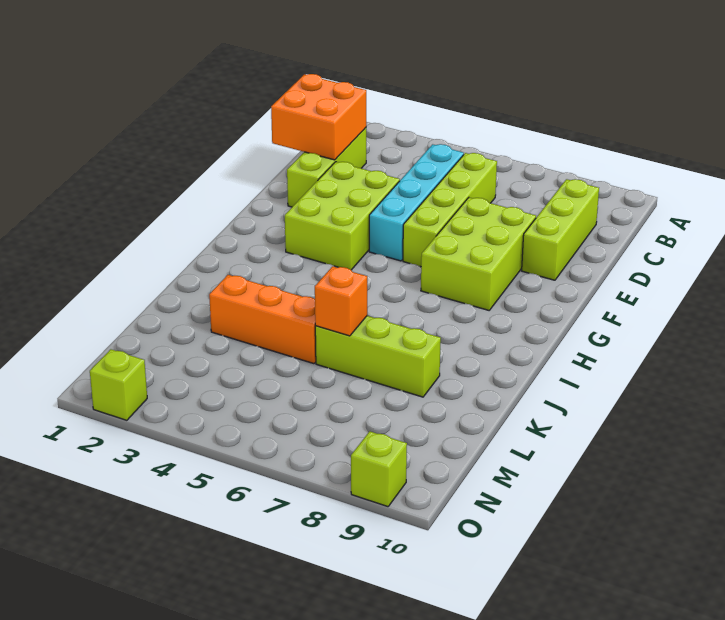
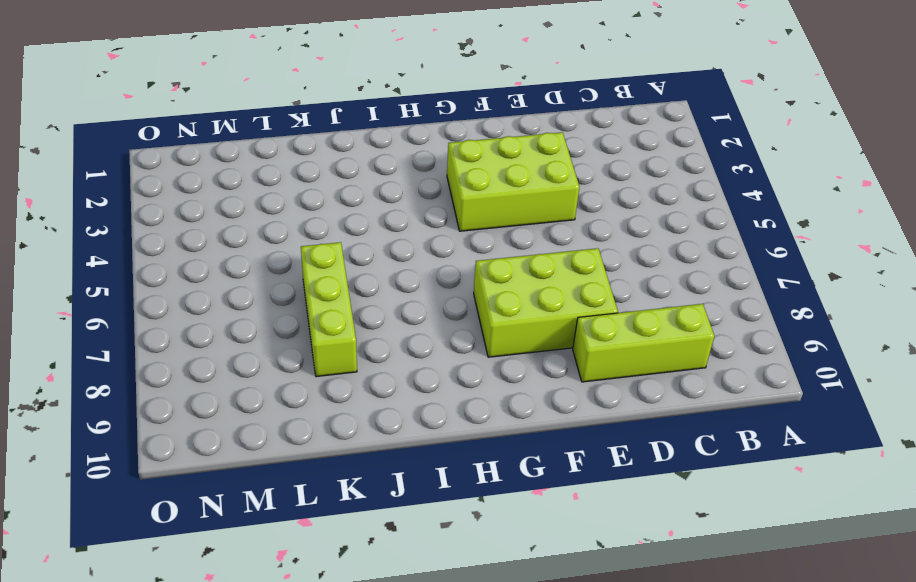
none -> lime brick C2:E2 level 1
none -> cyan brick C5:F5 level 1
none -> lime brick C6:F6 level 1

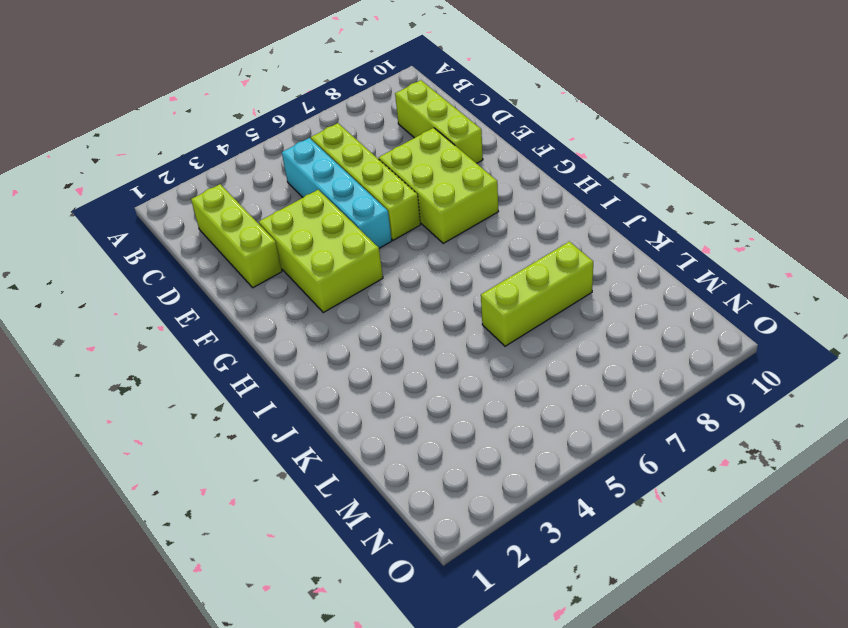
none -> orange brick K3:K5 level 1
none -> lime brick O2 level 1
none -> lime brick O9 level 1

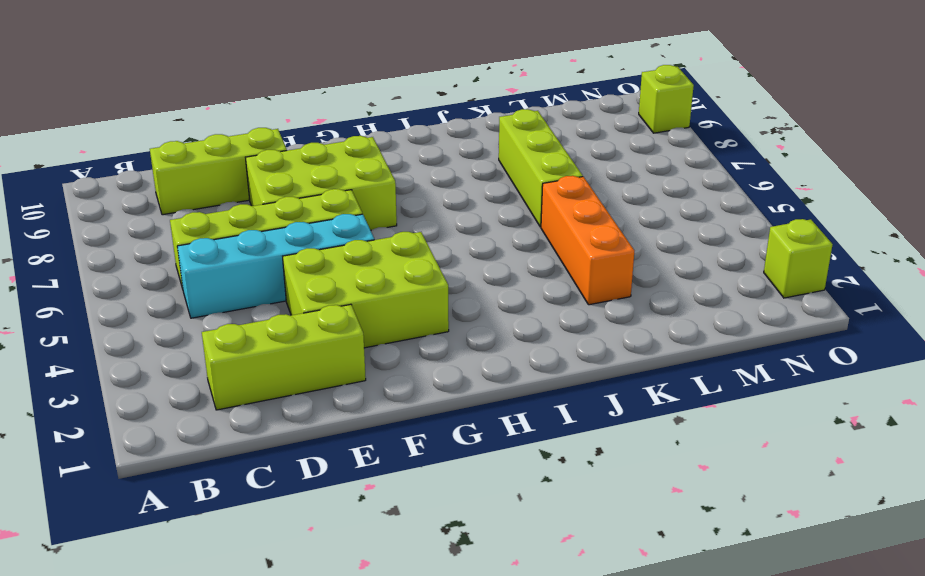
none -> orange brick C1:D2 level 2
none -> orange brick K6 level 2

